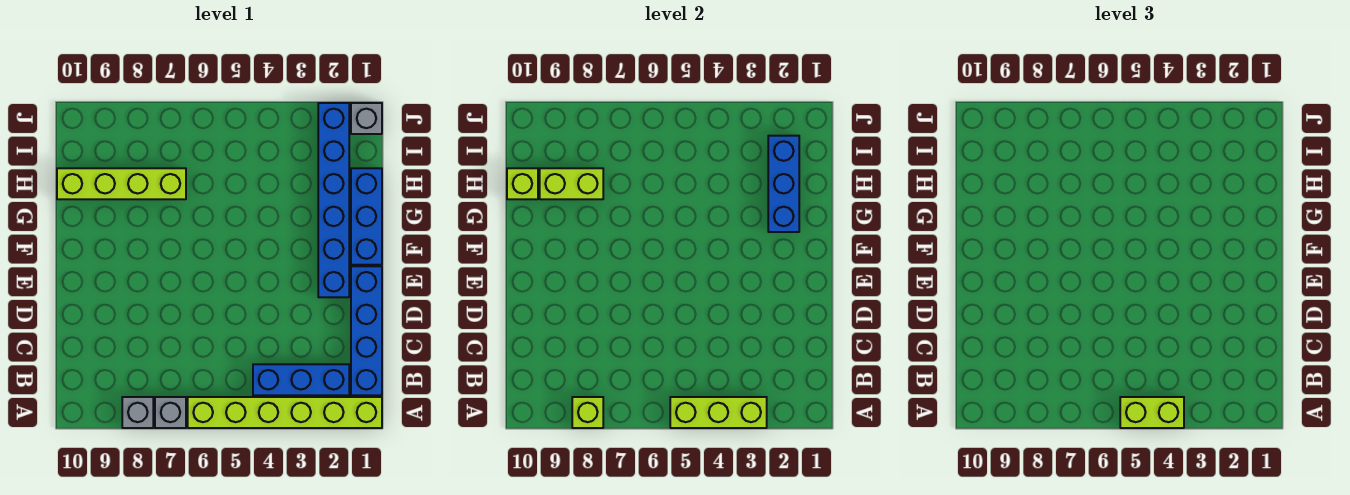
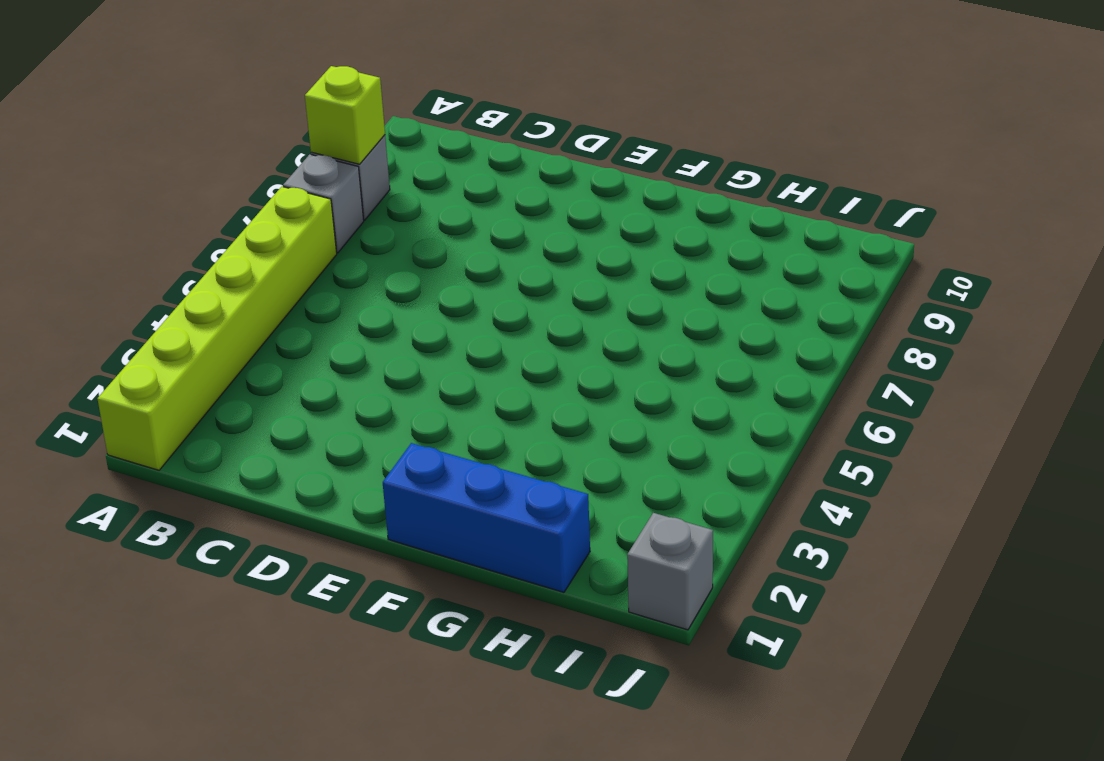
none -> blue brick B1:E1 level 1
none -> blue brick B2:B4 level 1
none -> blue brick E2:J2 level 1

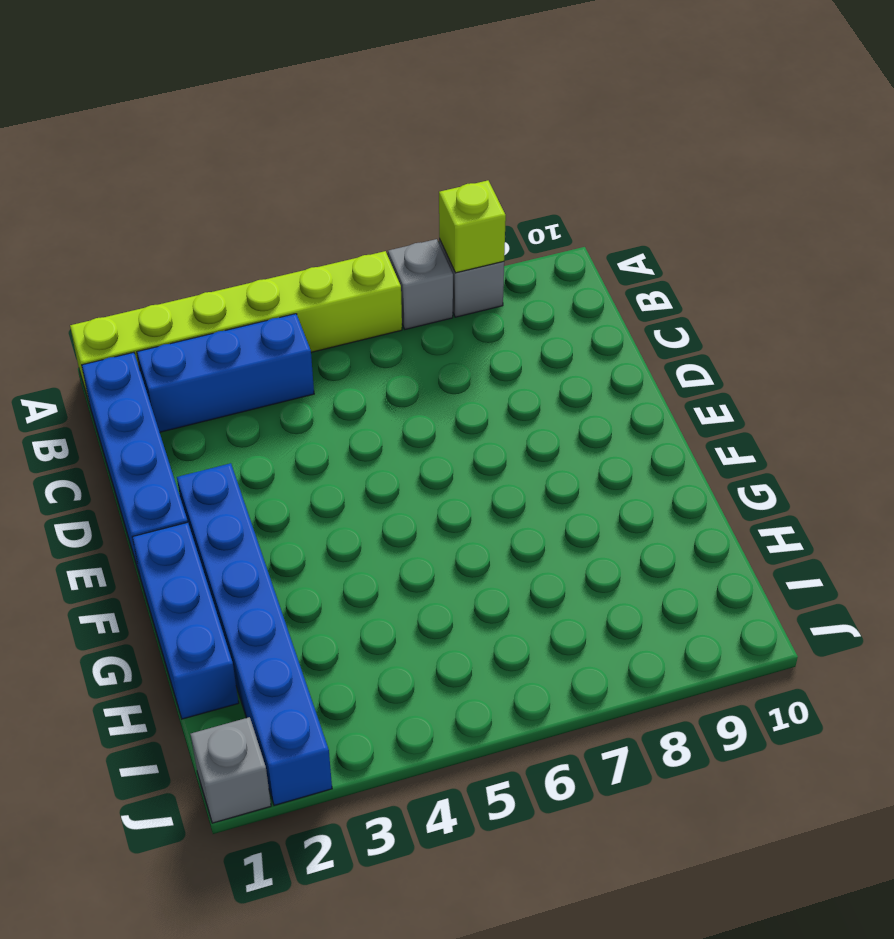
none -> lime brick H7:H10 level 1
none -> lime brick A3:A5 level 2
none -> blue brick G2:I2 level 2

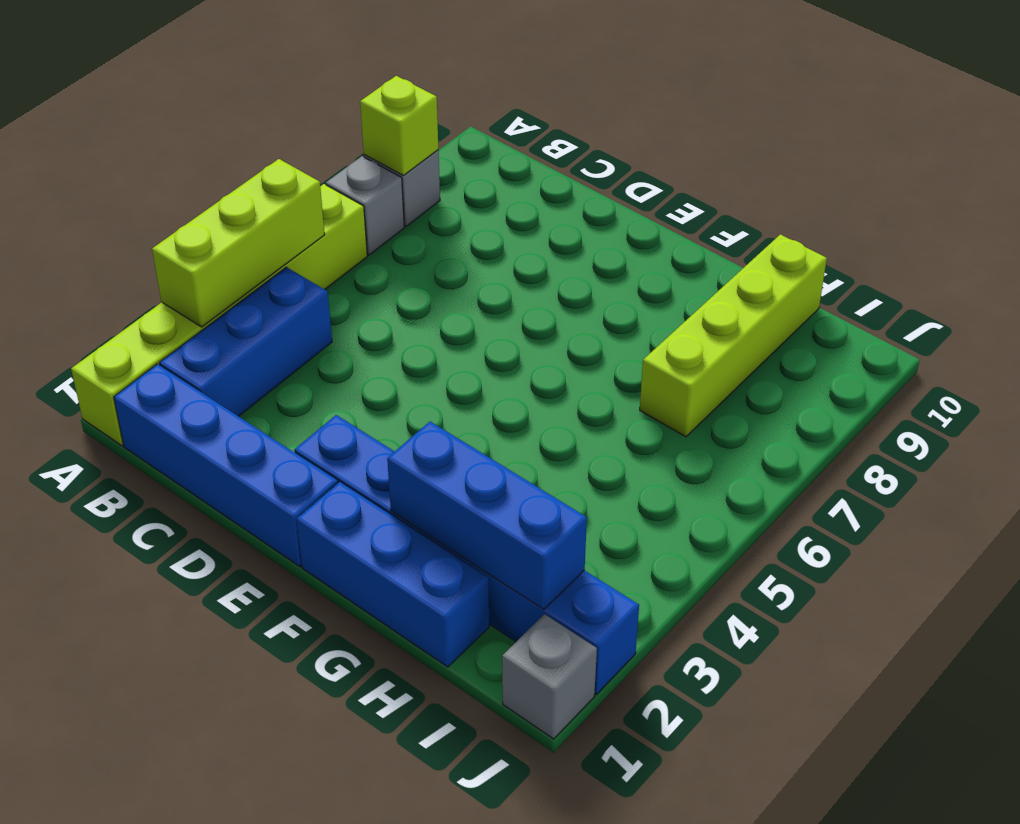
none -> lime brick H8:H9 level 2
none -> lime brick H10 level 2
none -> lime brick A4:A5 level 3

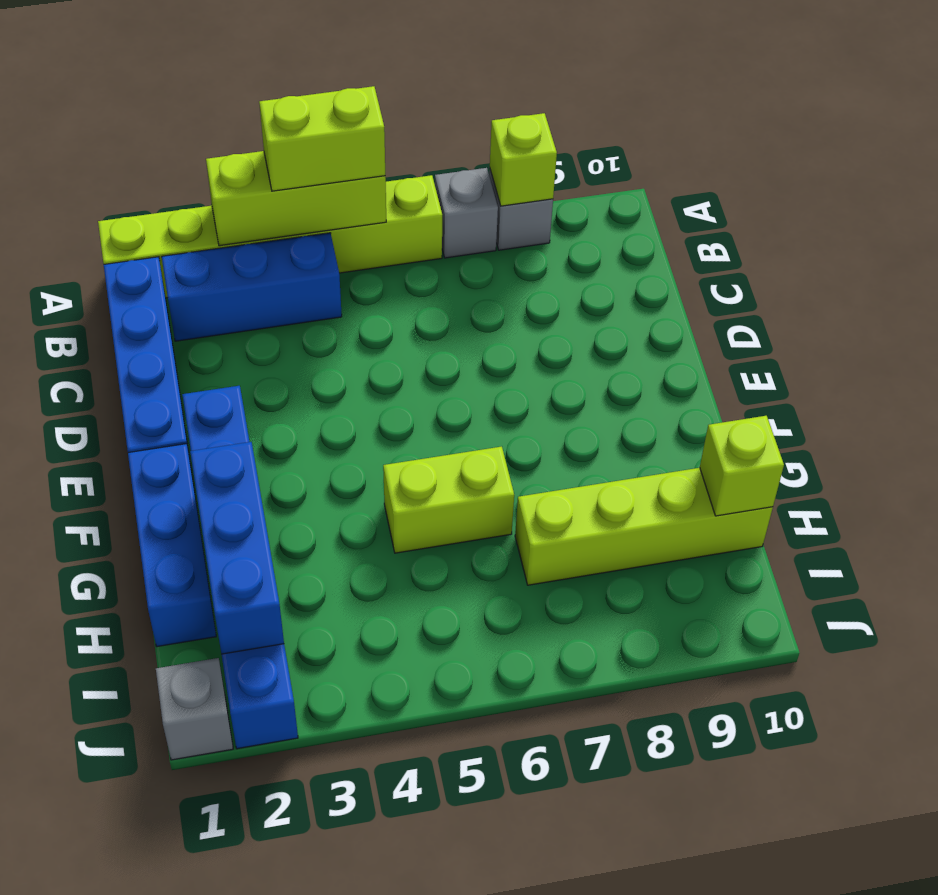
lime brick G5:G6 level 1 -> lime brick H8:H9 level 2

